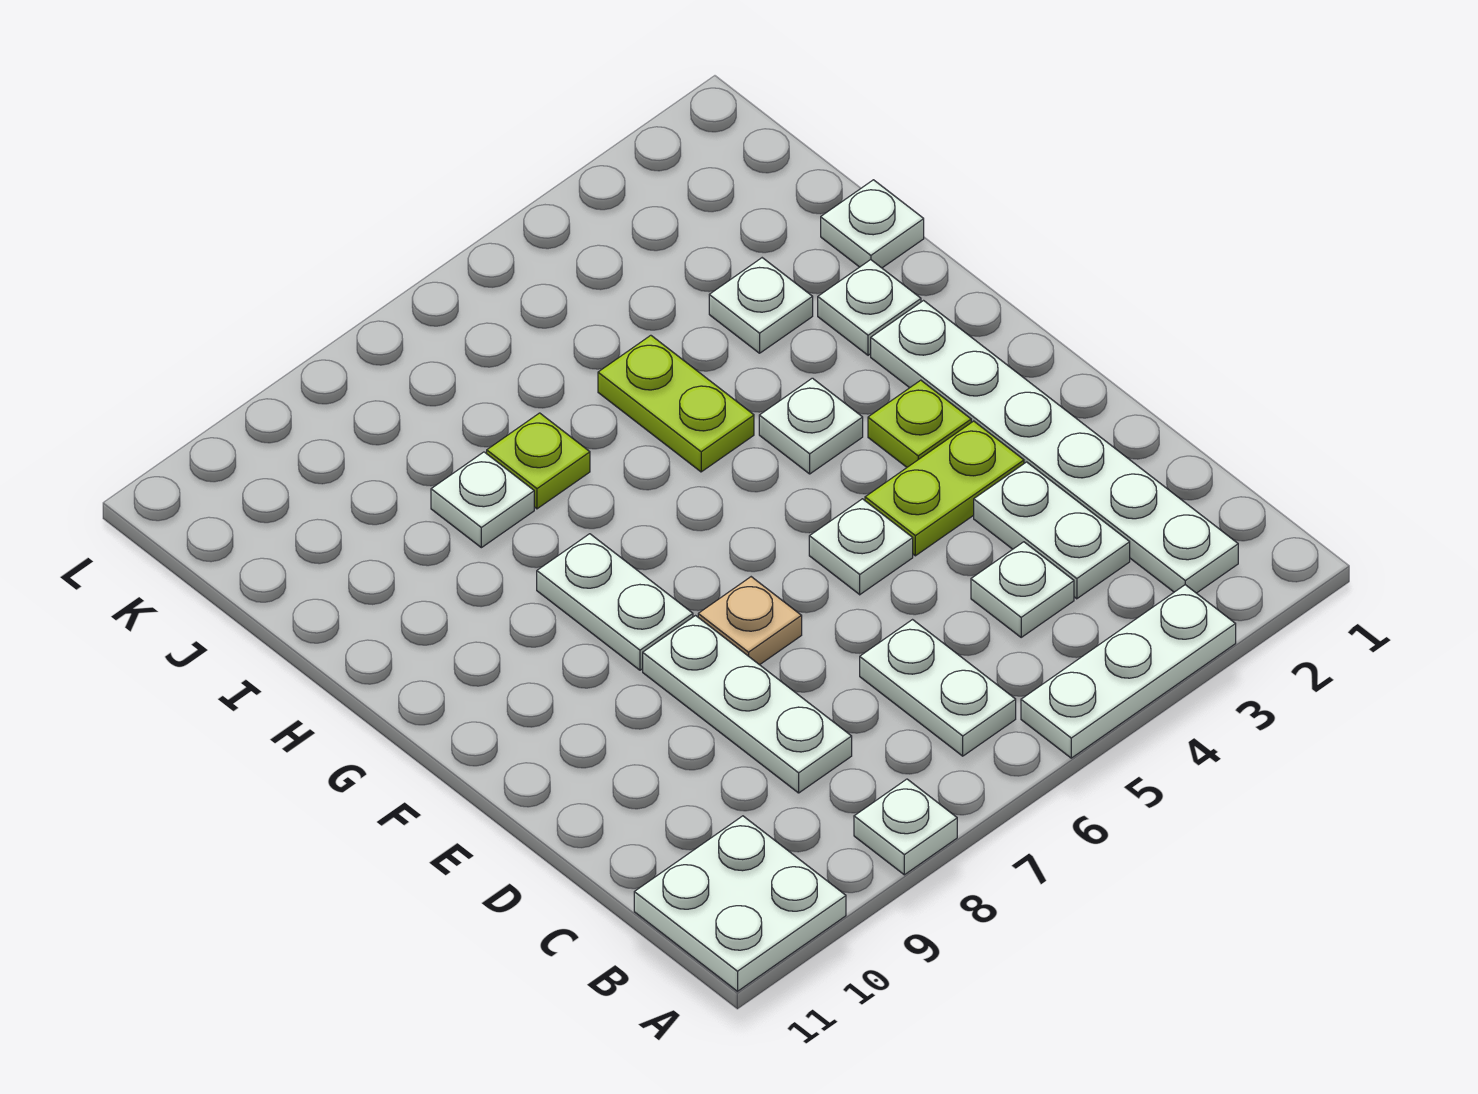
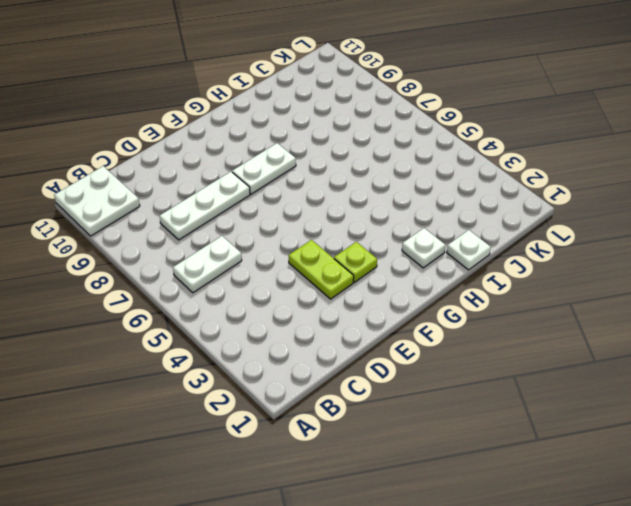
none -> white plate A3:A5 level 1
none -> white plate A8 level 1
none -> white plate B2:G2 level 1

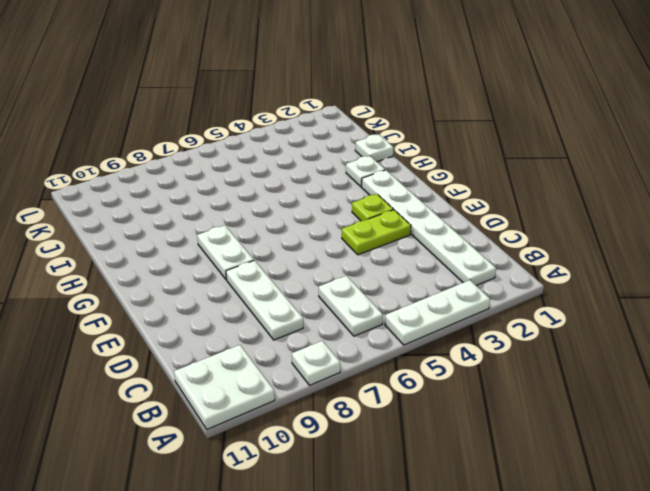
none -> white plate C3:D3 level 1
none -> white plate C4 level 1
none -> white plate E5 level 1

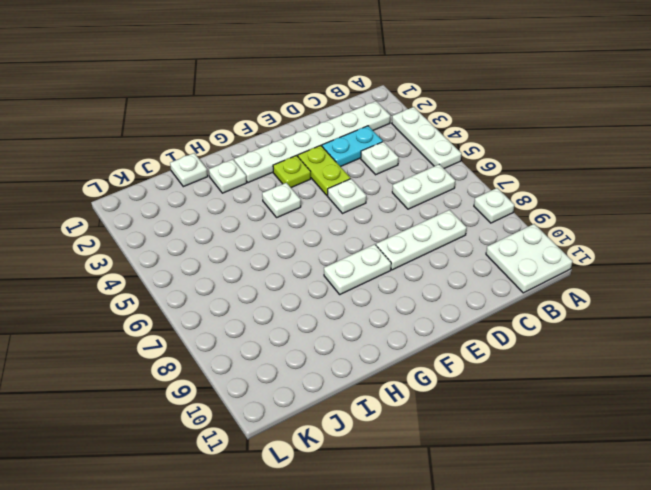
cyan plate C3:D3 level 1 -> white plate C3:D3 level 1
none -> tan plate E7 level 1
none -> lime plate H5:I5 level 1
none -> white plate I3 level 1

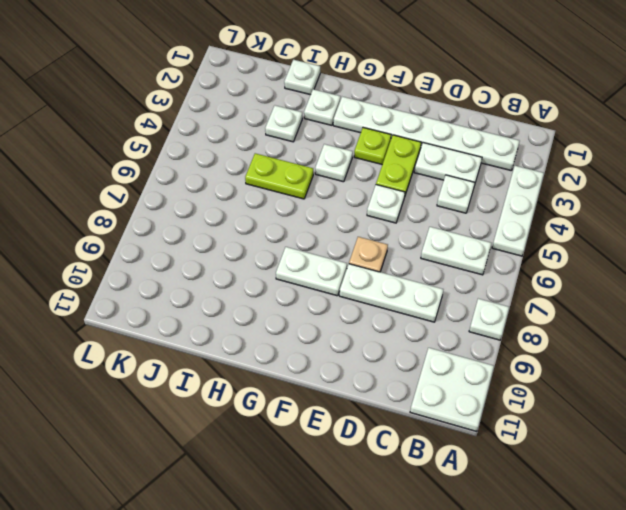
none -> lime plate I7 level 1
none -> white plate I8 level 1

